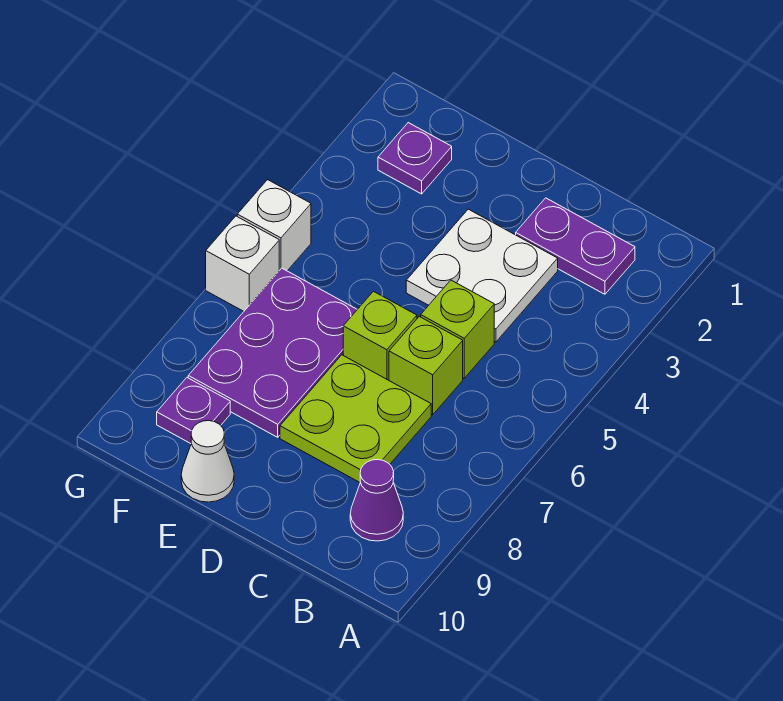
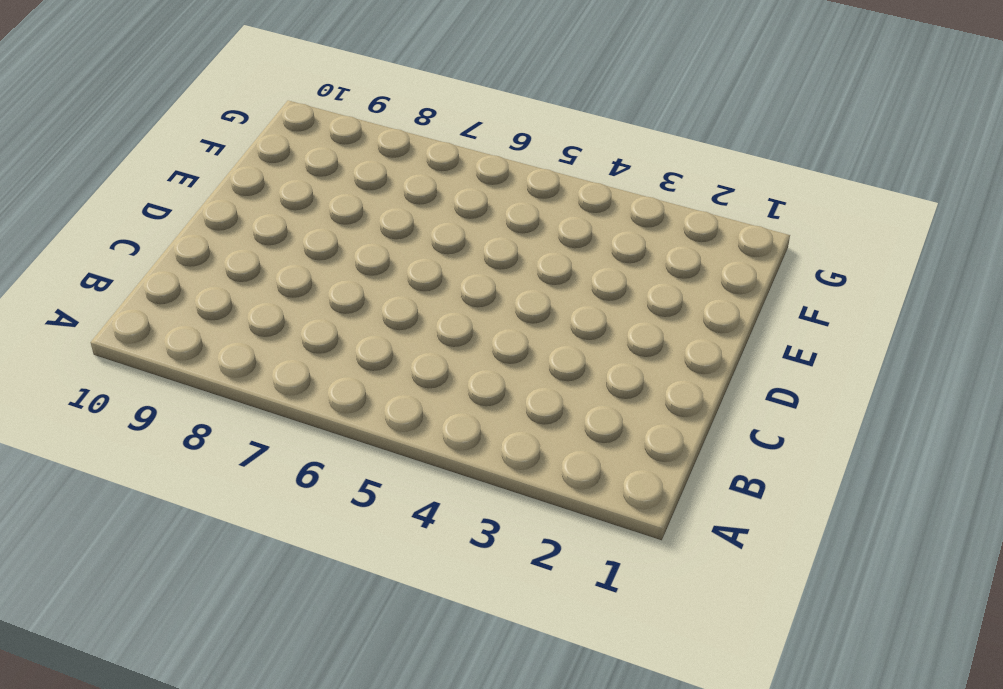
none -> purple plate B2:C2 level 1
none -> purple cone B9 level 1
none -> white plate C3:D4 level 1

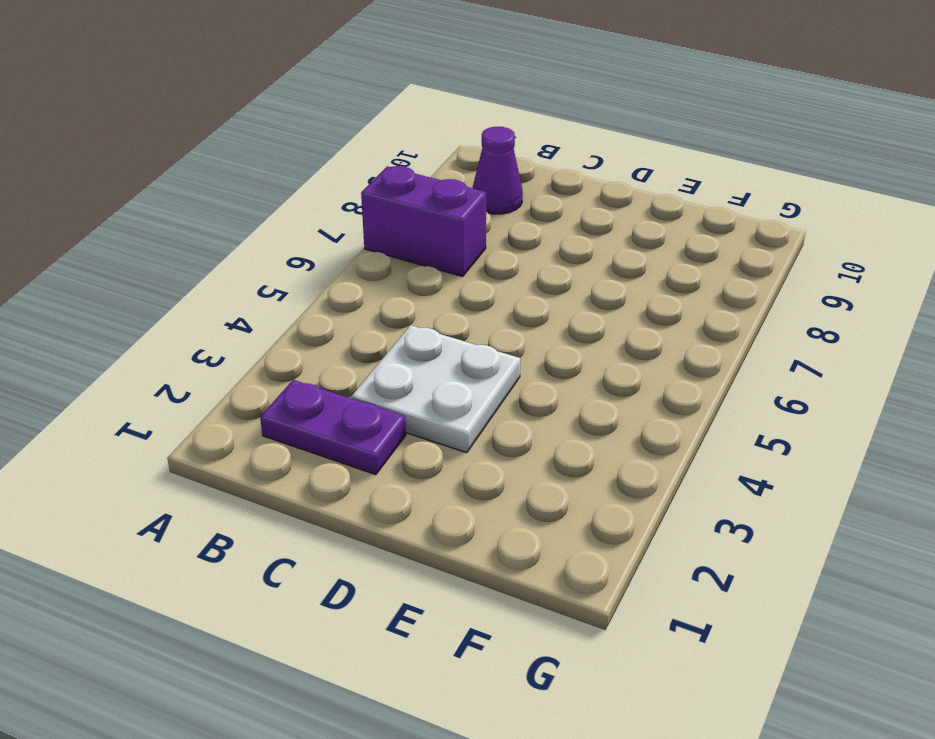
purple brick A7:B7 level 1 -> none
none -> lime brick C5 level 1
none -> lime brick C6 level 1
none -> lime plate C7:D8 level 1

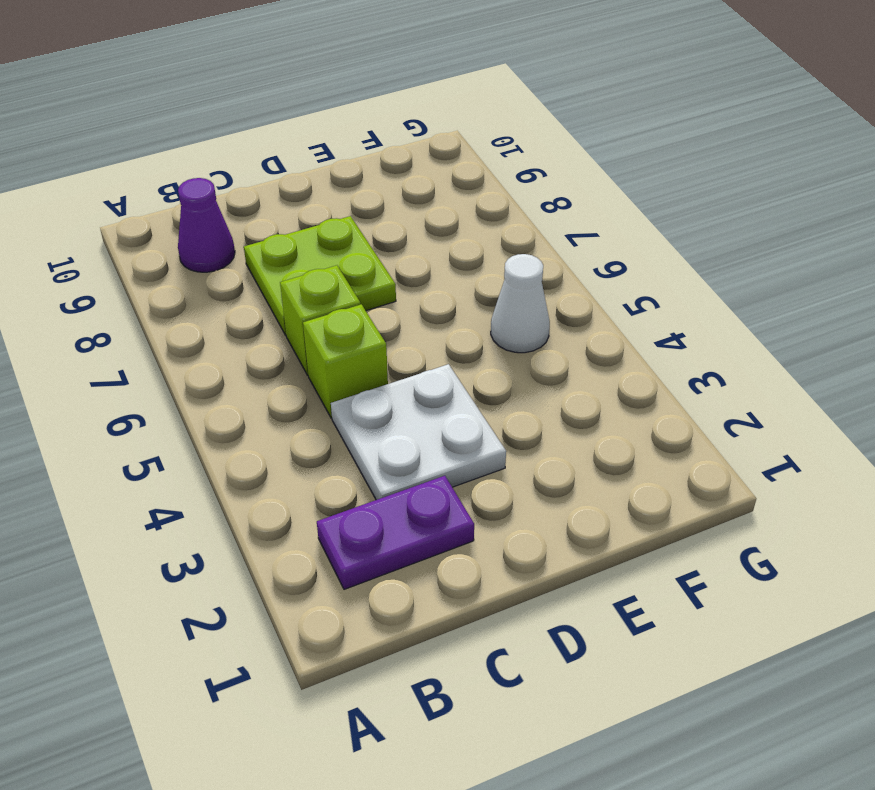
white cone F5 level 1 -> white cone E10 level 1
none -> lime brick D6 level 1
none -> purple plate E6:F8 level 1
none -> purple plate F2 level 1

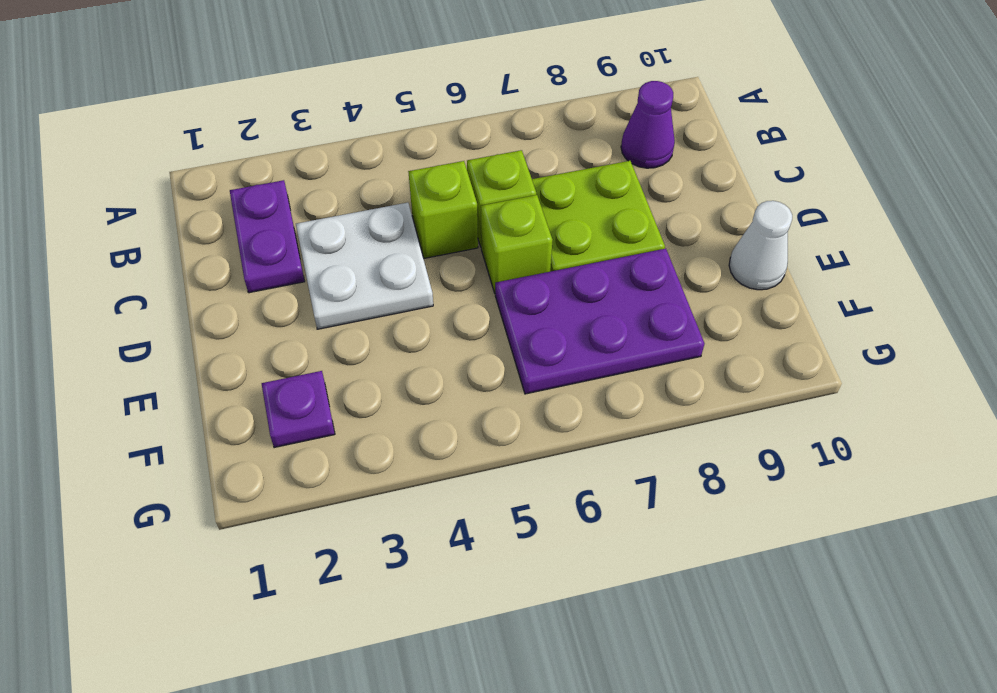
none -> purple plate F9 level 1
none -> white brick G5 level 1
none -> white brick G6 level 1

